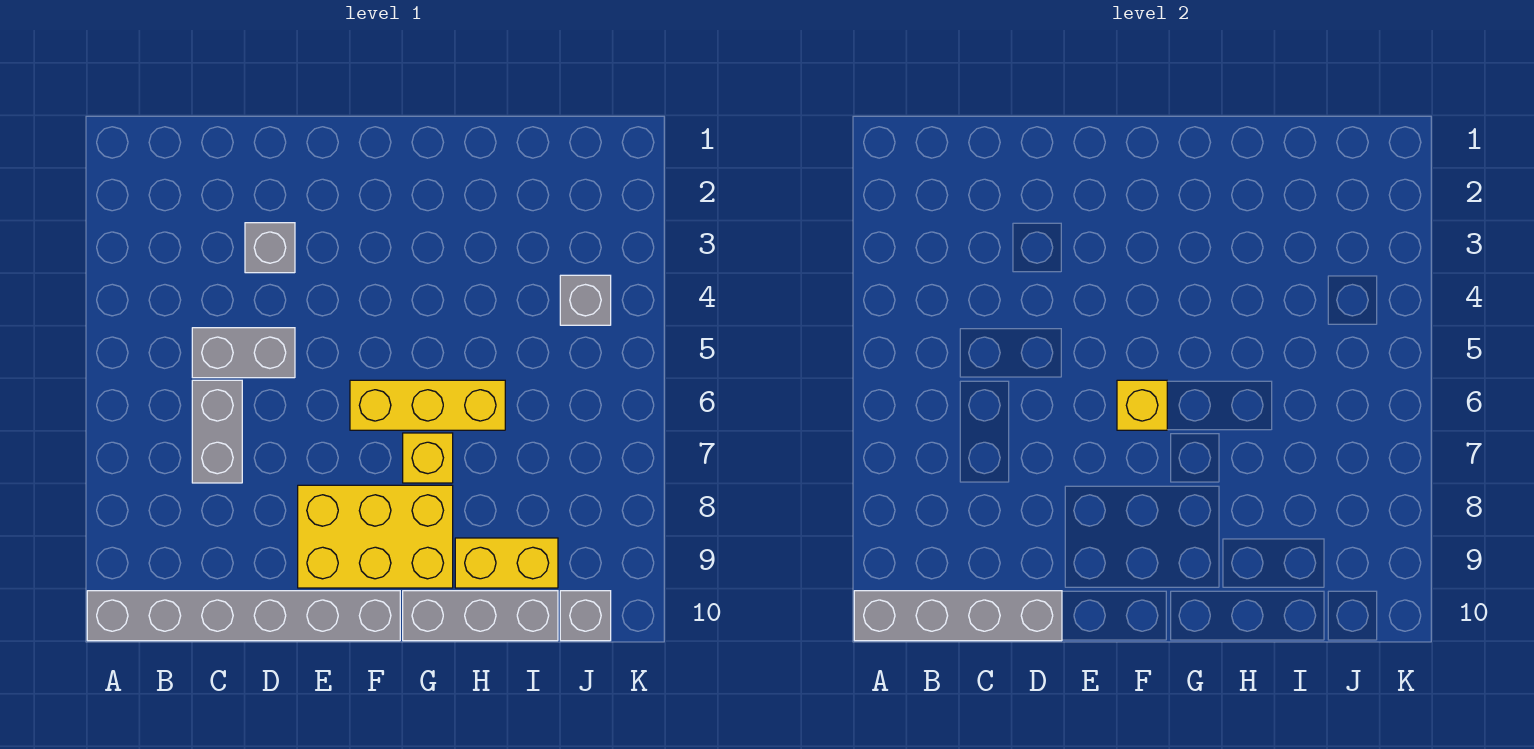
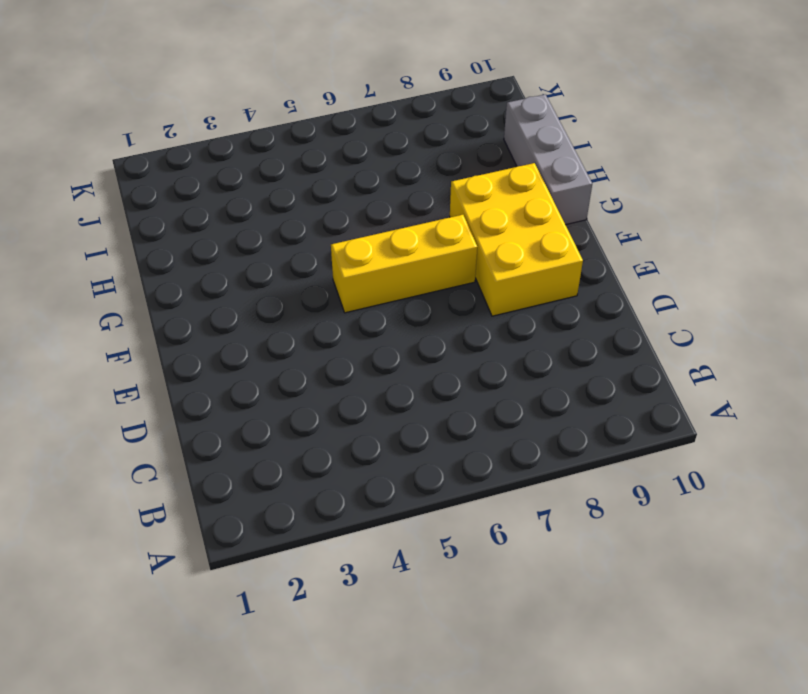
yellow brick F5:F7 level 1 -> yellow brick F6:H6 level 1
none -> grey brick A10:F10 level 1
none -> grey brick C5:D5 level 1
none -> grey brick C6:C7 level 1

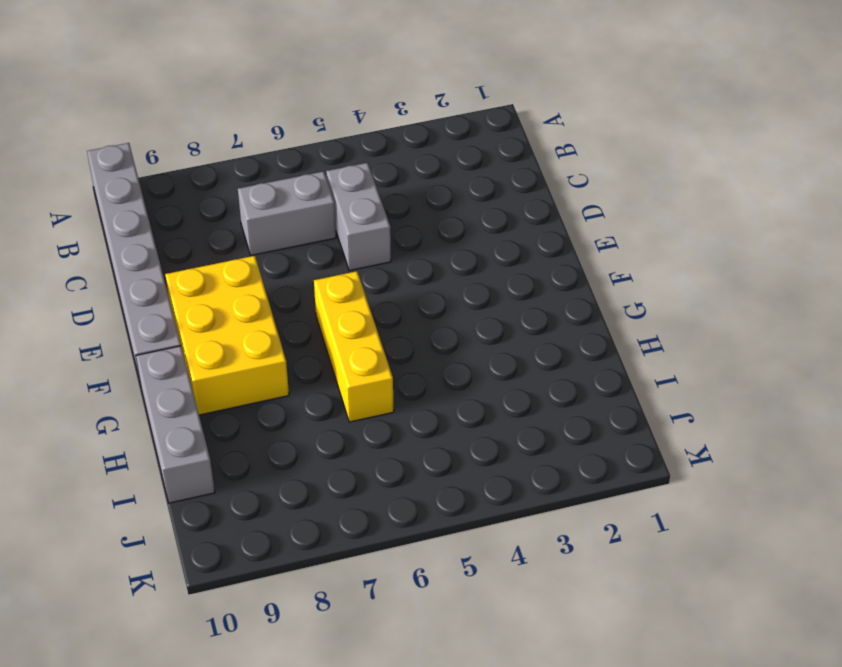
none -> grey brick D3 level 1
none -> yellow brick G7 level 1
none -> yellow brick H9:I9 level 1

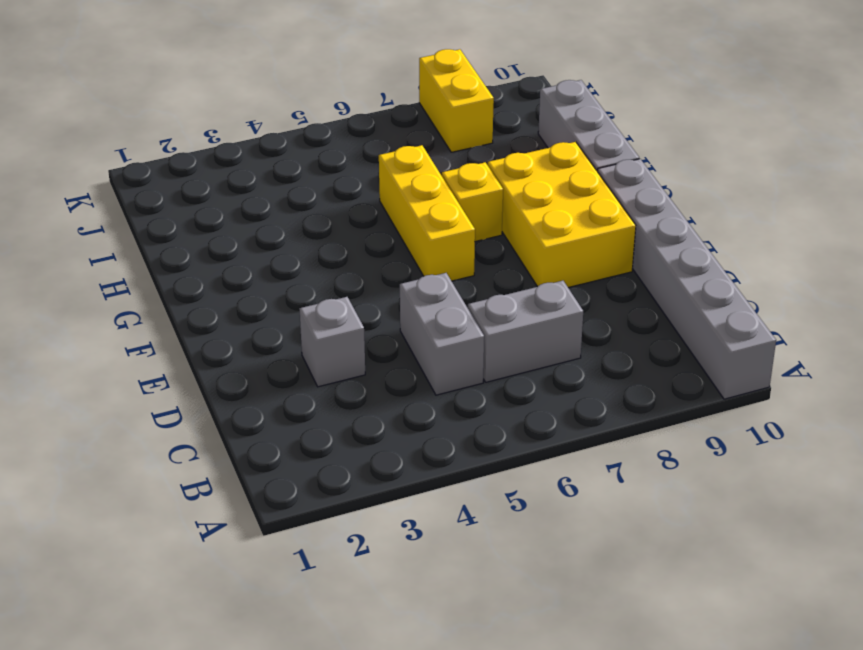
yellow brick J8:K8 level 1 -> yellow brick H9:I9 level 1
none -> grey brick J4 level 1
none -> grey brick J10 level 1
none -> grey brick A10:D10 level 2

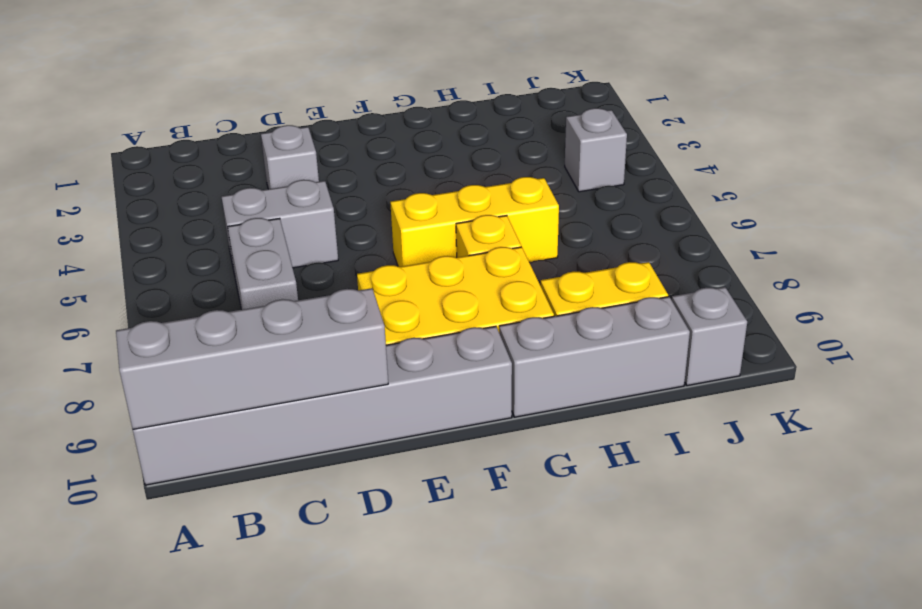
none -> yellow brick F6 level 2

